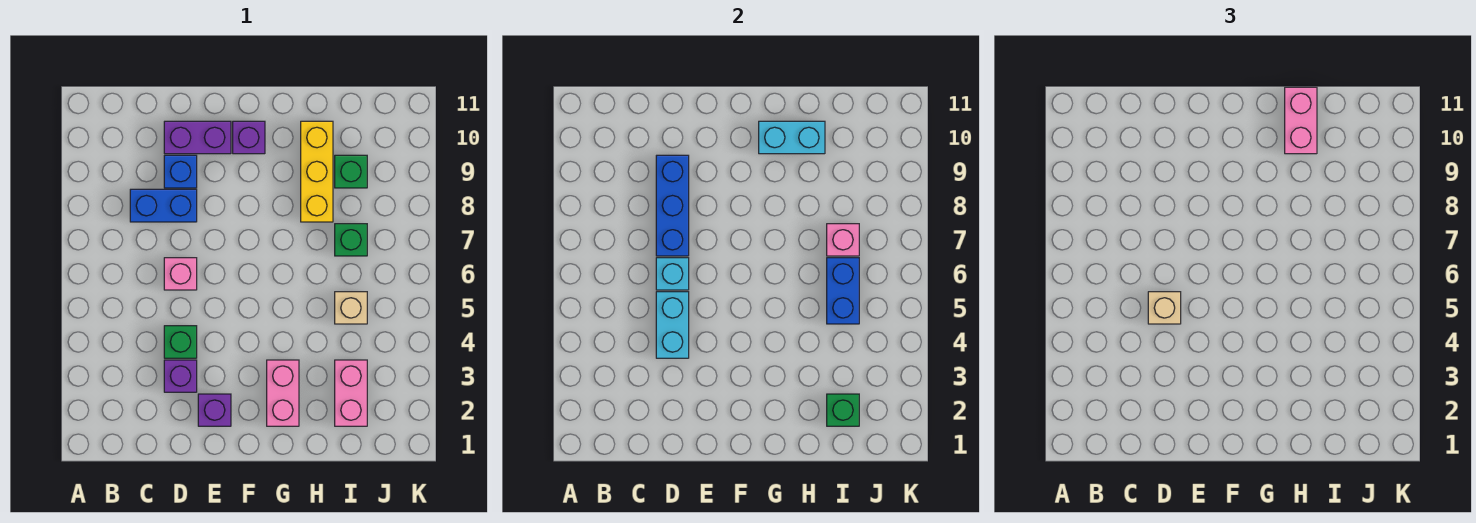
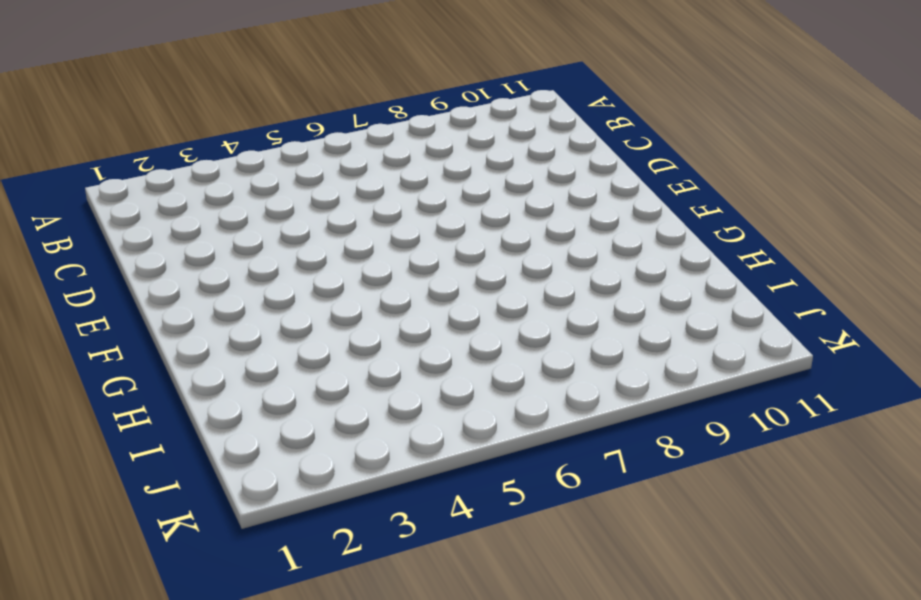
none -> blue brick C8:D8 level 1
none -> purple brick D3 level 1
none -> green brick D4 level 1

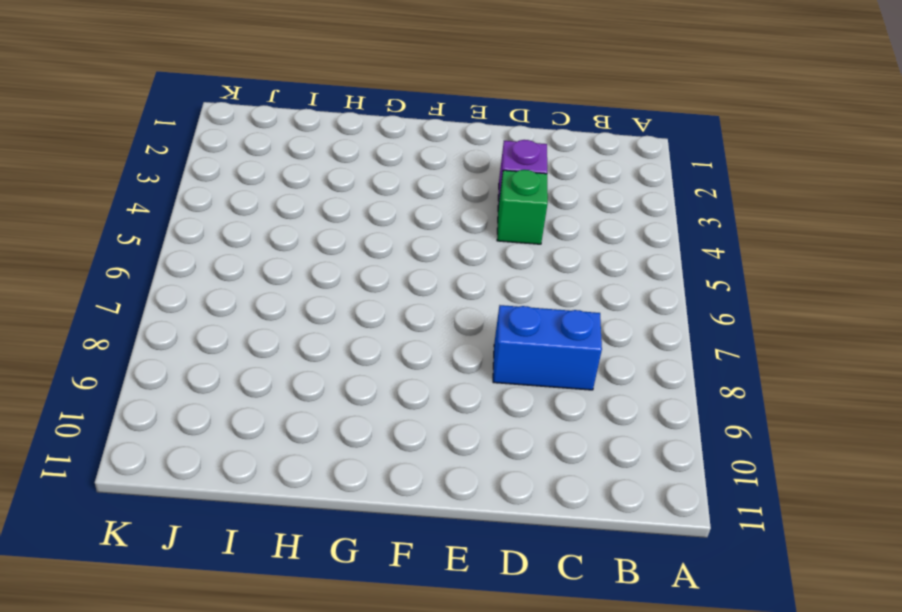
none -> pink brick D6 level 1
none -> blue brick D9 level 1
none -> purple brick D10:E10 level 1

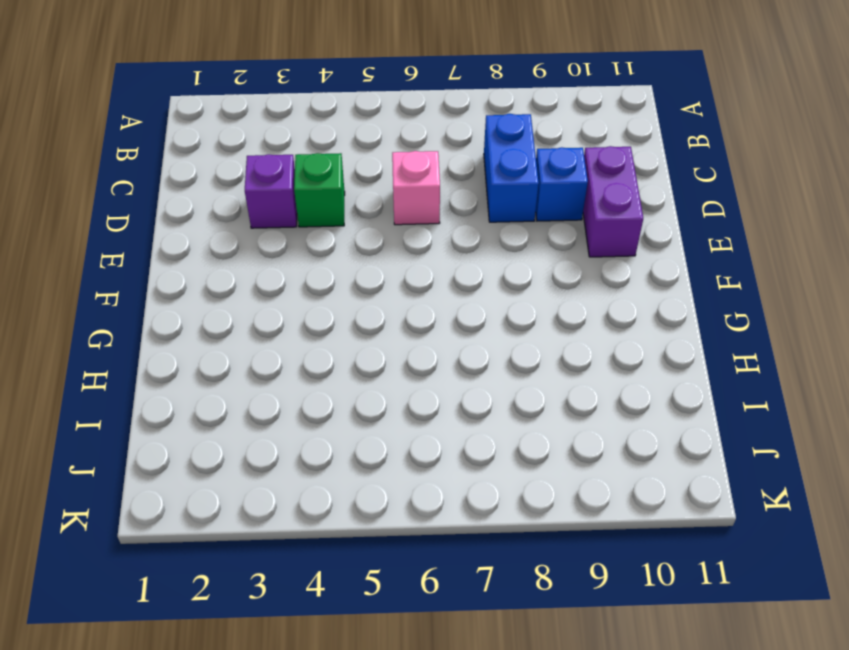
none -> purple brick E2 level 1
none -> purple brick F10 level 1
none -> pink brick G2:G3 level 1

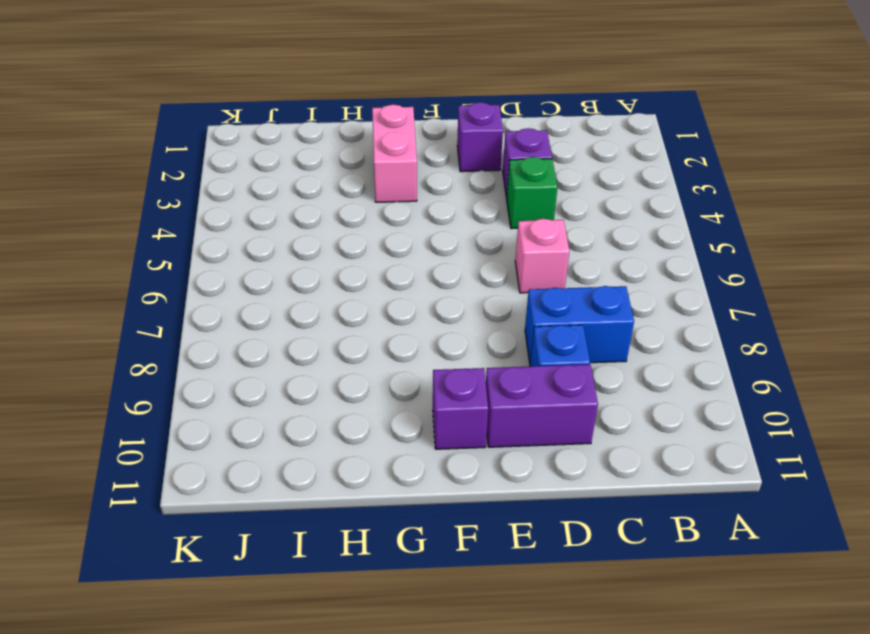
none -> yellow brick H8:H10 level 1
none -> pink brick I2:I3 level 1
none -> tan brick I5 level 1

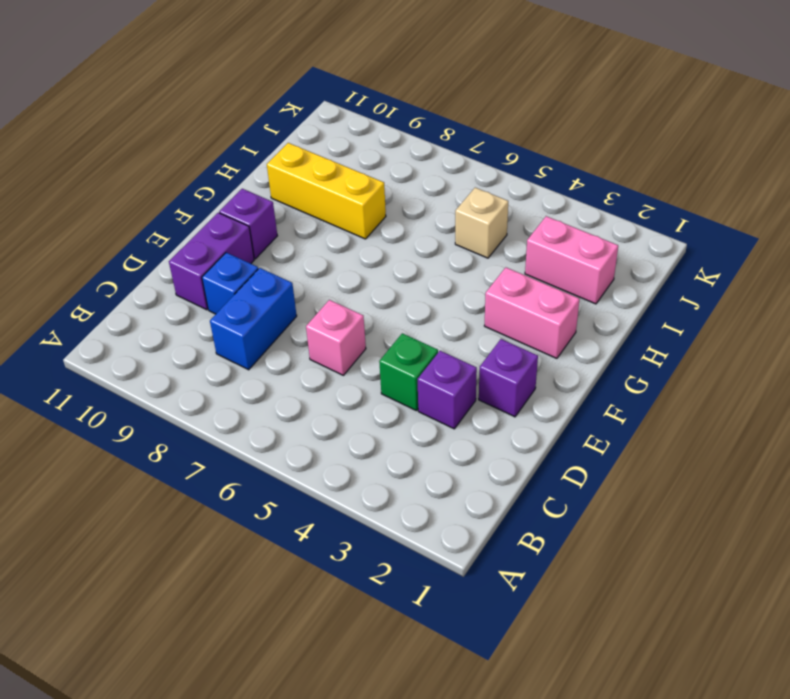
none -> green brick I7 level 1
none -> green brick I9 level 1
none -> cyan brick D4:D5 level 2

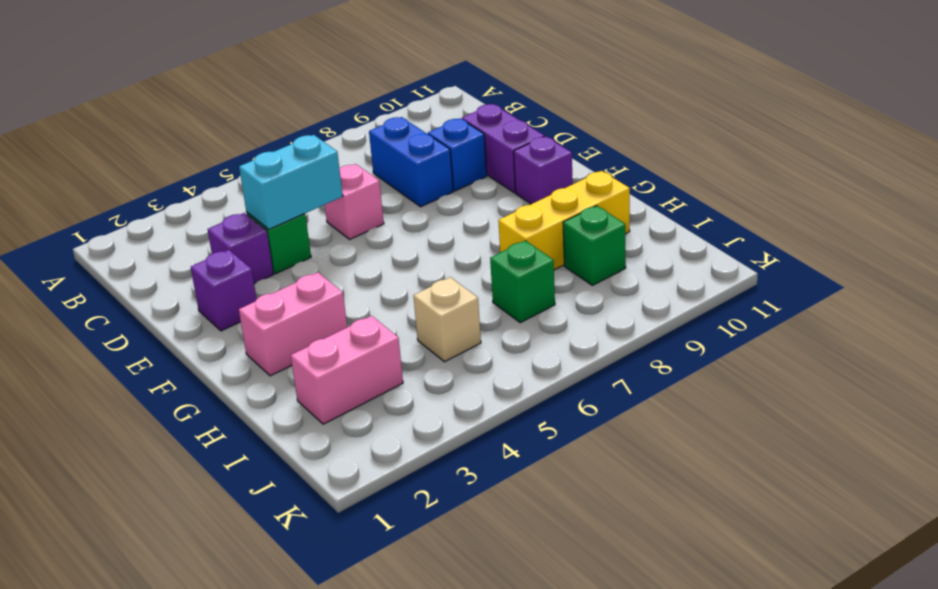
none -> cyan brick D6 level 2
none -> blue brick D7:D9 level 2
none -> cyan brick G10:H10 level 2

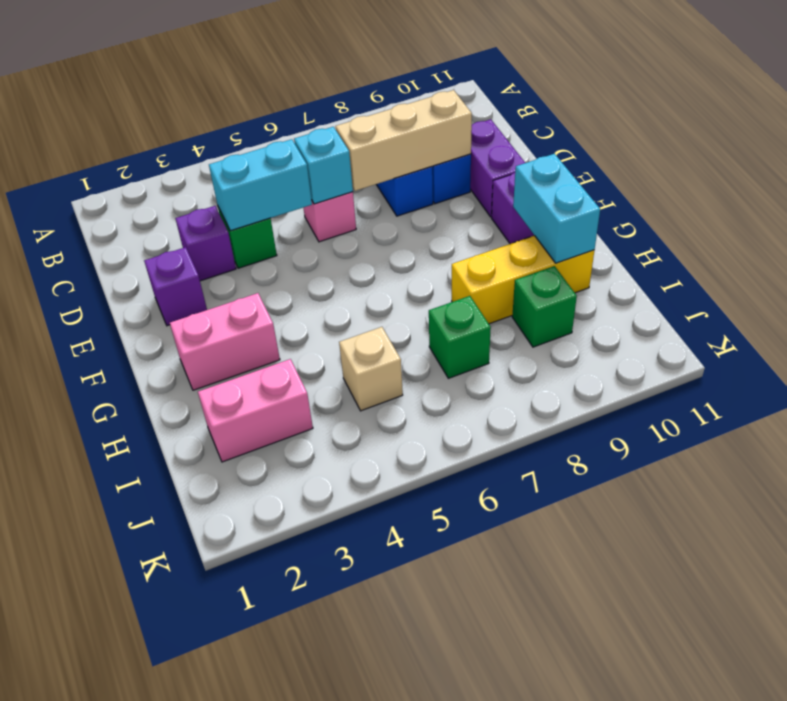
tan brick D7:D9 level 2 -> blue brick D7:D9 level 2
none -> green brick I2 level 2
none -> blue brick I5:I6 level 2
none -> pink brick I7 level 2

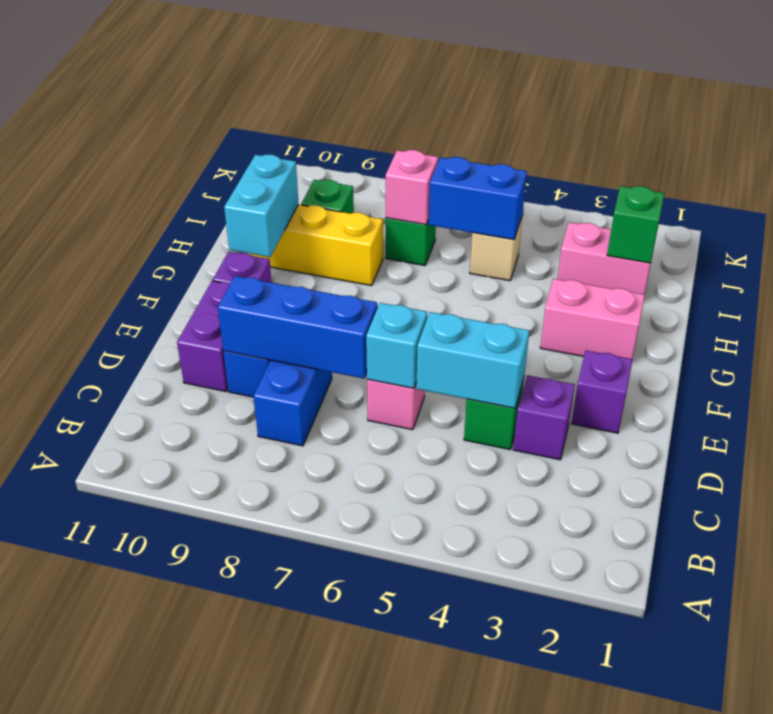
none -> tan brick D5 level 3
none -> pink brick H10:H11 level 3

